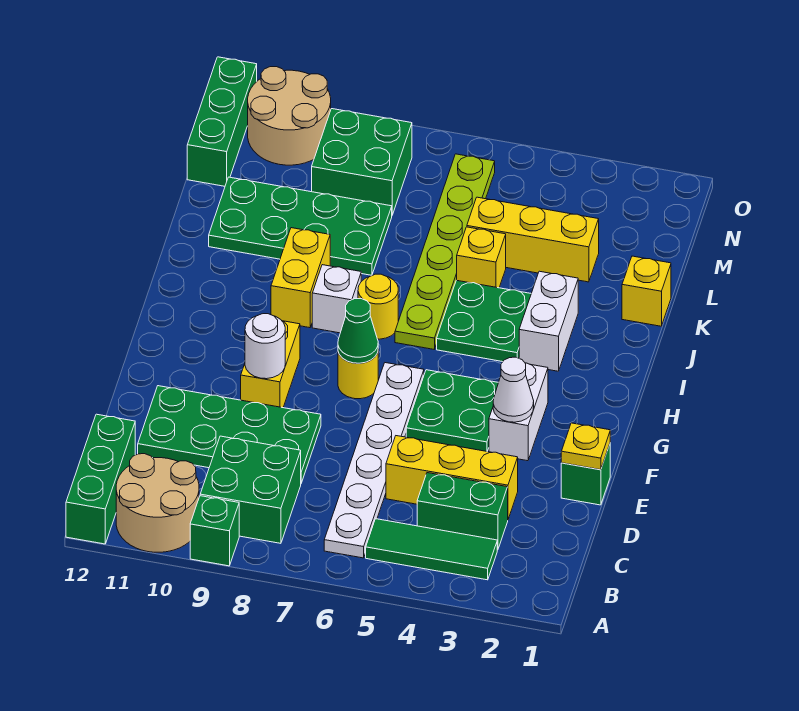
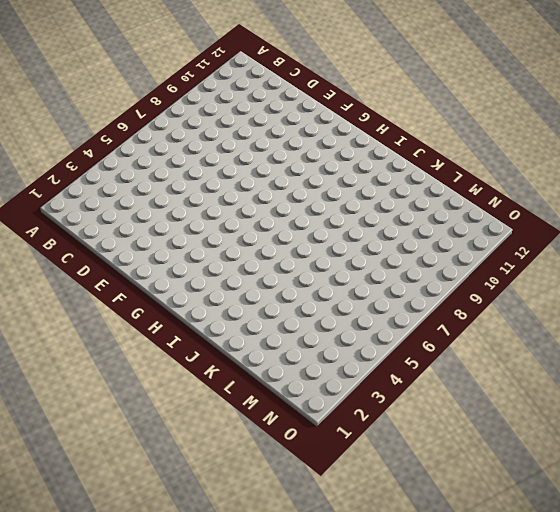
none -> green brick A9 level 1
none -> tan round brick A10:B11 level 1
none -> green brick A12:C12 level 1
none -> green tile B3:B5 level 1

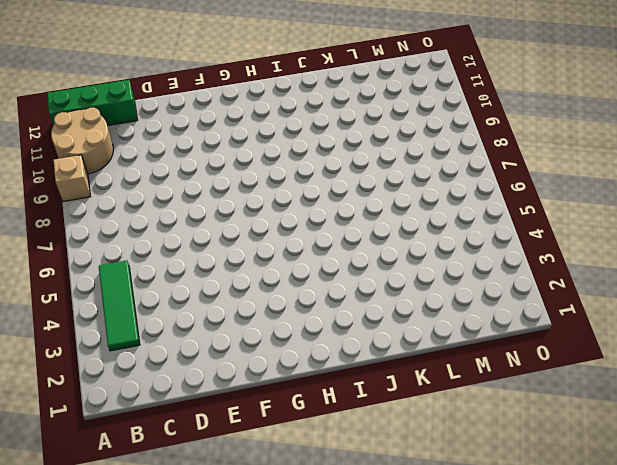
tan brick A9 level 1 -> green brick A9 level 1
none -> white plate B6:G6 level 1
none -> green brick B8:C9 level 1
none -> green brick C3:C4 level 1
none -> yellow brick D3:D5 level 1

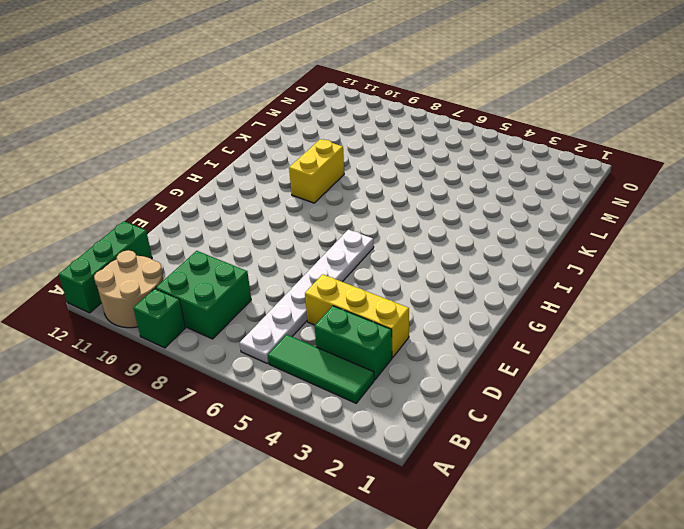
none -> green plate D8:E11 level 1
none -> green brick E1 level 1
none -> white brick F3:G3 level 1
none -> green plate F4:G5 level 1

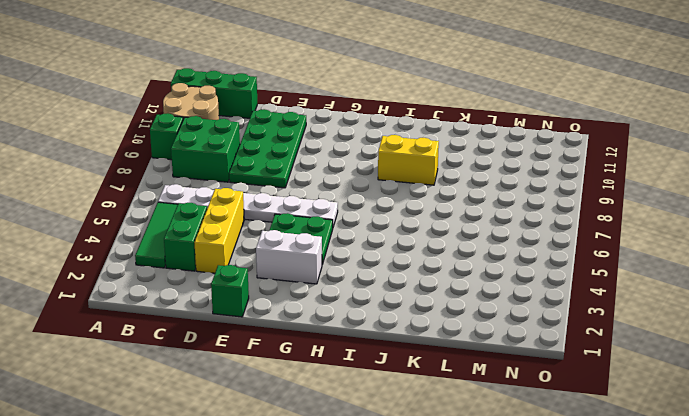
none -> yellow brick F9:G9 level 1
none -> yellow round brick G7 level 1
none -> white brick I3:J3 level 1
none -> green plate I4:J5 level 1

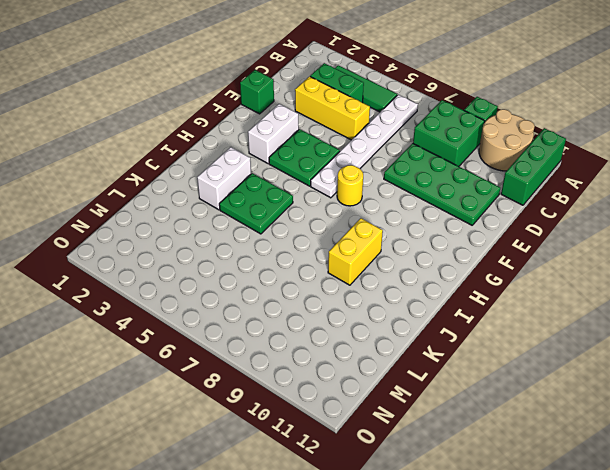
none -> yellow brick F9:G9 level 1
none -> lime plate I6:N6 level 1
none -> yellow round brick I7 level 1
none -> white brick I8 level 1

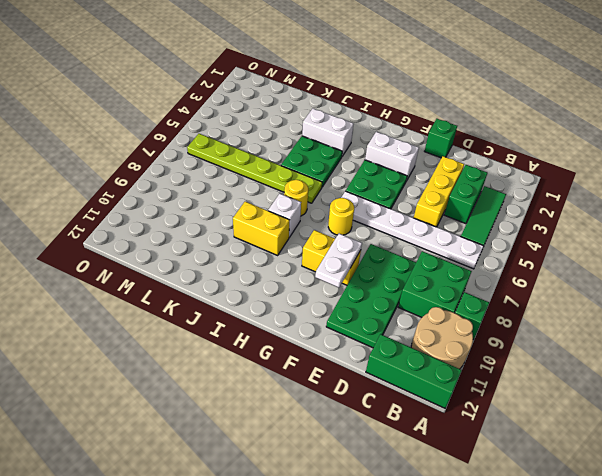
white plate F9:F10 level 2 -> white round brick F9 level 2
none -> yellow brick K1 level 1
none -> yellow brick K5 level 1
none -> green plate K8:L11 level 1
none -> yellow brick L3:L5 level 1

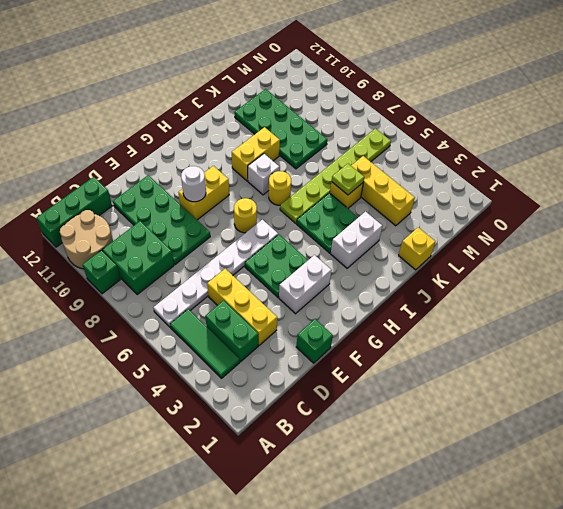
lime plate K5 level 2 -> none
none -> green brick M8:N9 level 1
none -> green brick M12:O12 level 1
none -> tan round brick N10:O11 level 1
none -> yellow plate E1 level 2

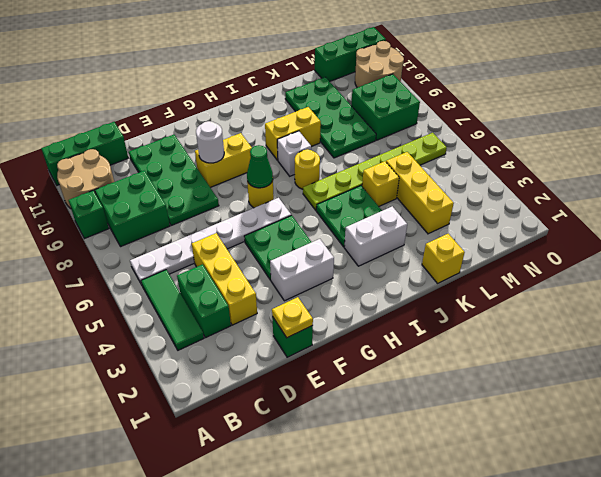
none -> white cone F3 level 2

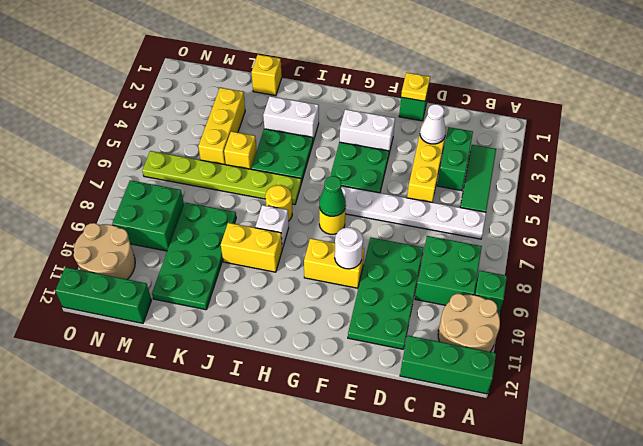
white cone D3 level 2 -> white cone F3 level 2

